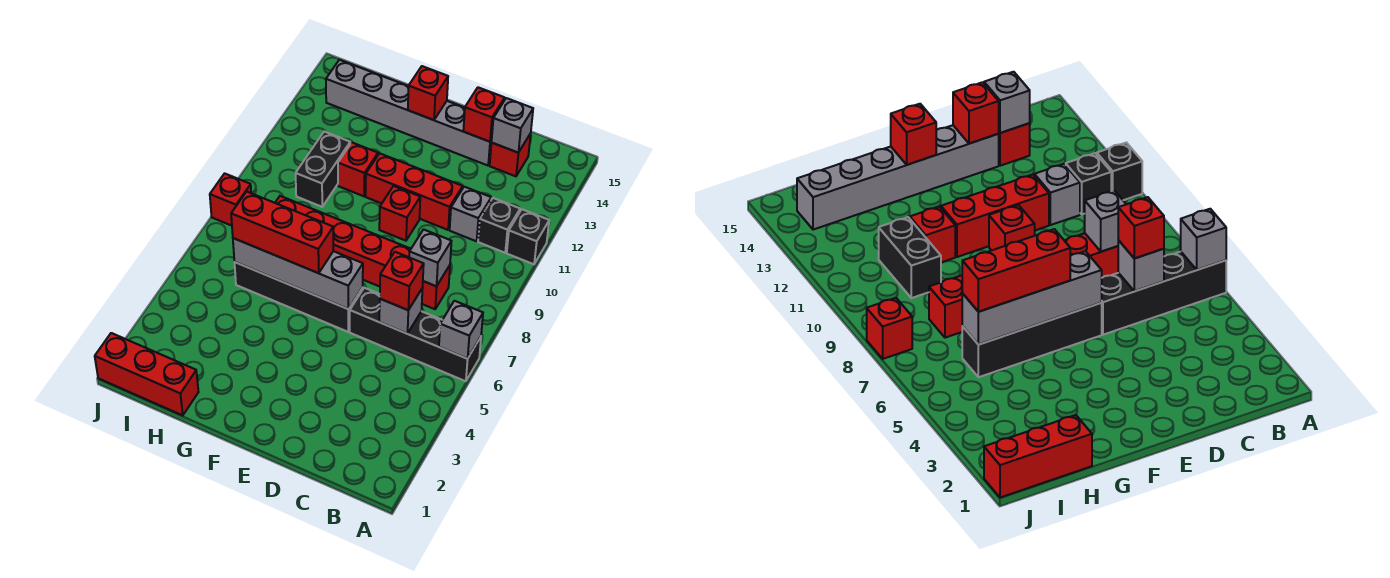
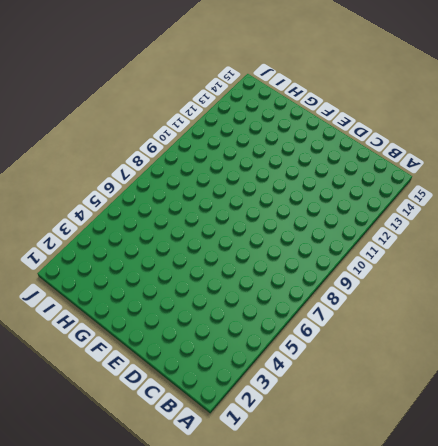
none -> black brick A6:D6 level 1
none -> black brick A11 level 1
none -> black brick B11 level 1

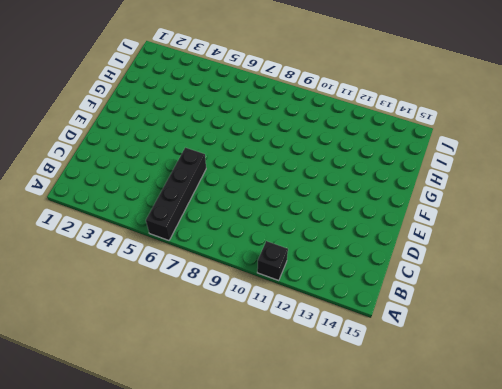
none -> black brick B11 level 1
none -> red brick C8:H8 level 1
none -> grey brick C11 level 1

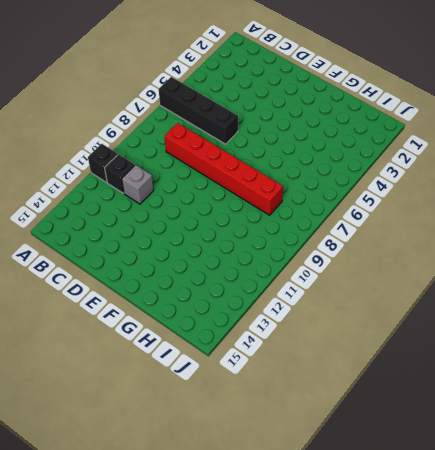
none -> red brick C14 level 1
none -> red brick D11:F11 level 1
none -> grey brick D14:I14 level 1

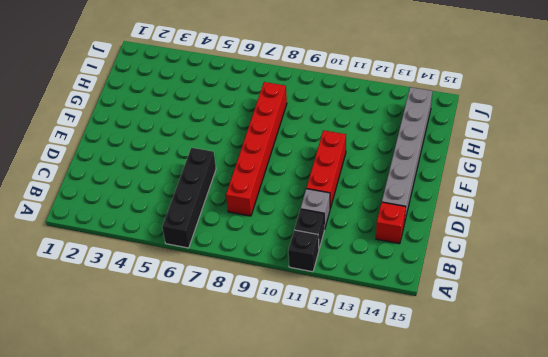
none -> black brick E6:H6 level 1
none -> red brick E10 level 1
none -> red brick G11 level 1

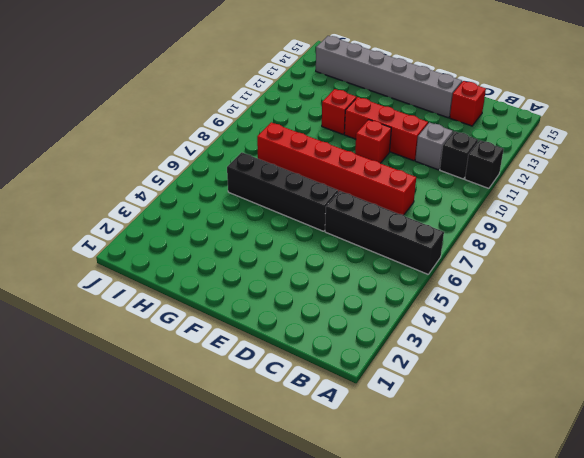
none -> red brick H1:J1 level 1
none -> black brick H10:H11 level 1
none -> red brick J8 level 1

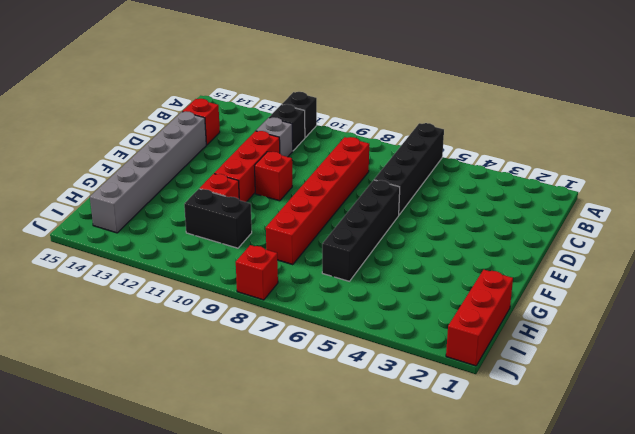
none -> grey brick A6 level 2
none -> grey brick C6 level 2
none -> grey brick C8 level 2

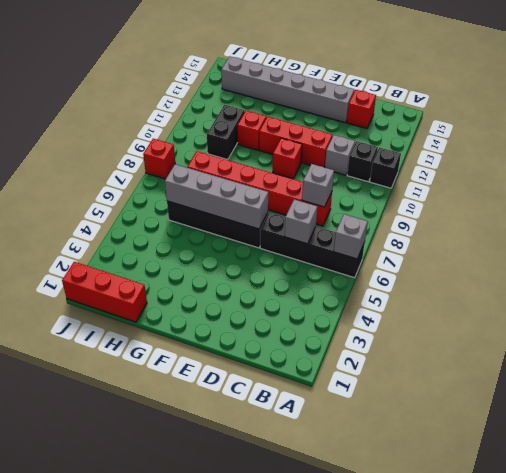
none -> grey brick C14 level 2
none -> red brick D14 level 2
none -> red brick F14 level 2

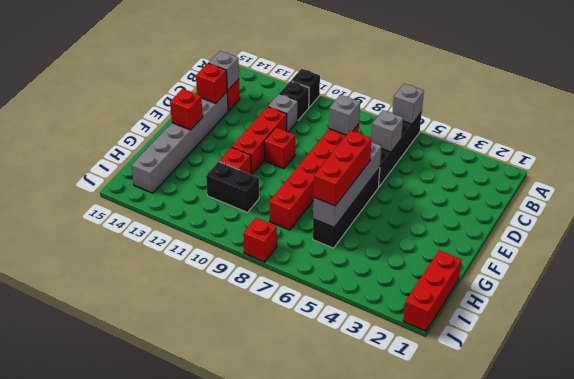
none -> red brick C6 level 3

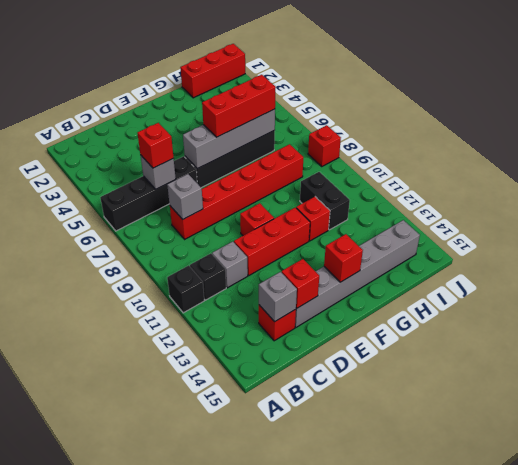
none -> grey brick A6 level 2

